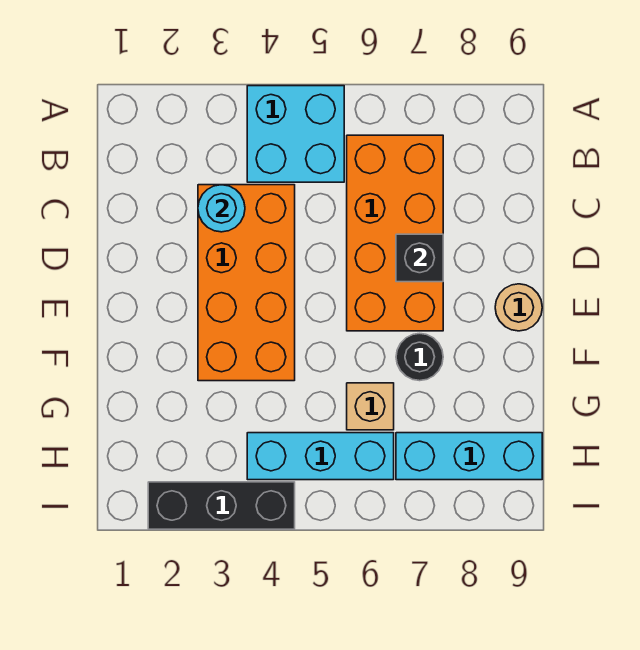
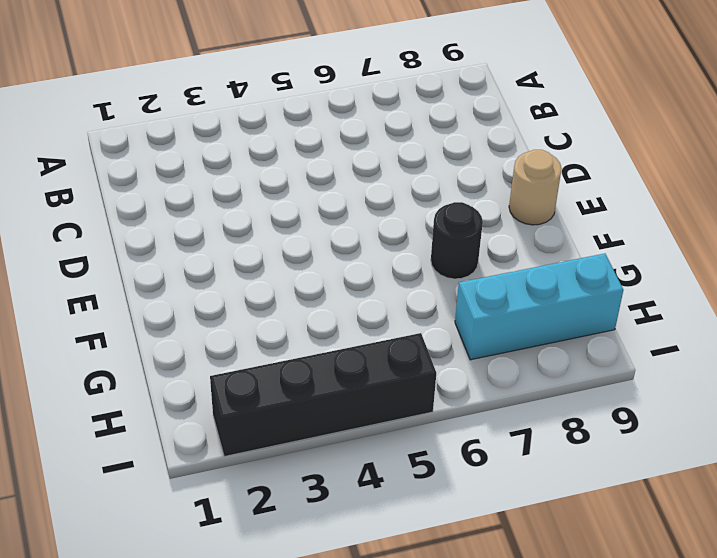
black brick I2:I5 level 1 -> black brick I2:I4 level 1
none -> cyan brick A4:B5 level 1
none -> orange brick B6:E7 level 1

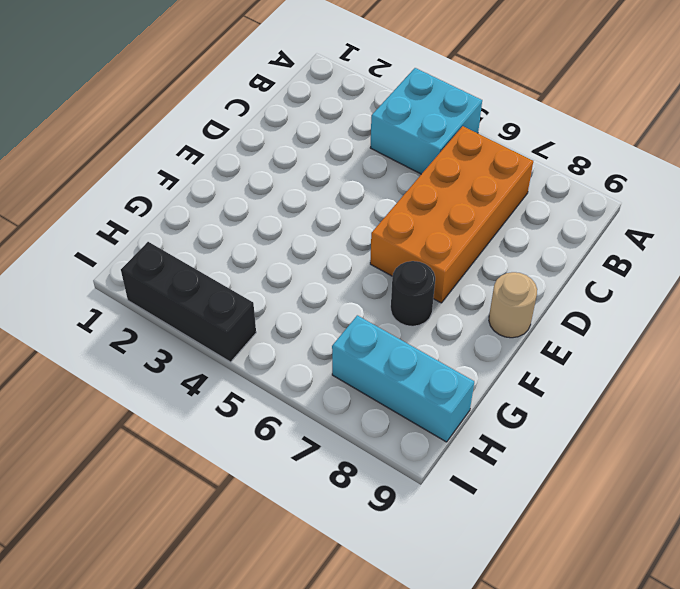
none -> orange brick C3:F4 level 1
none -> tan brick G6 level 1

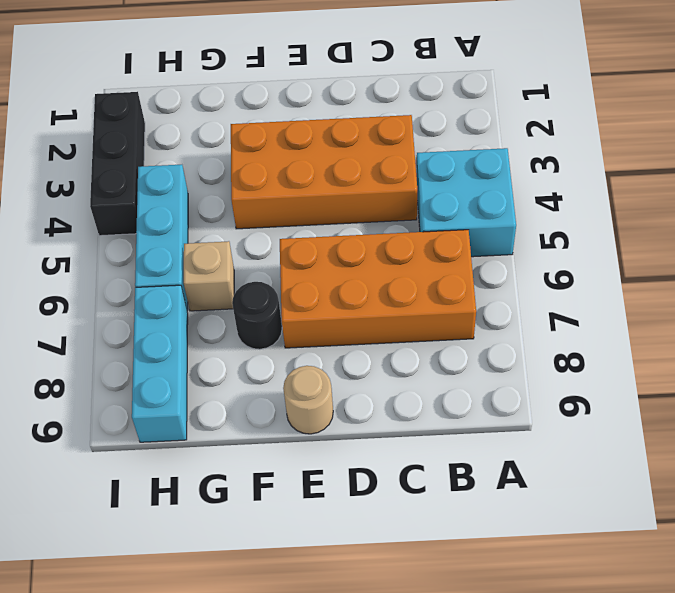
none -> cyan round brick C3 level 2
none -> black brick D7 level 2

